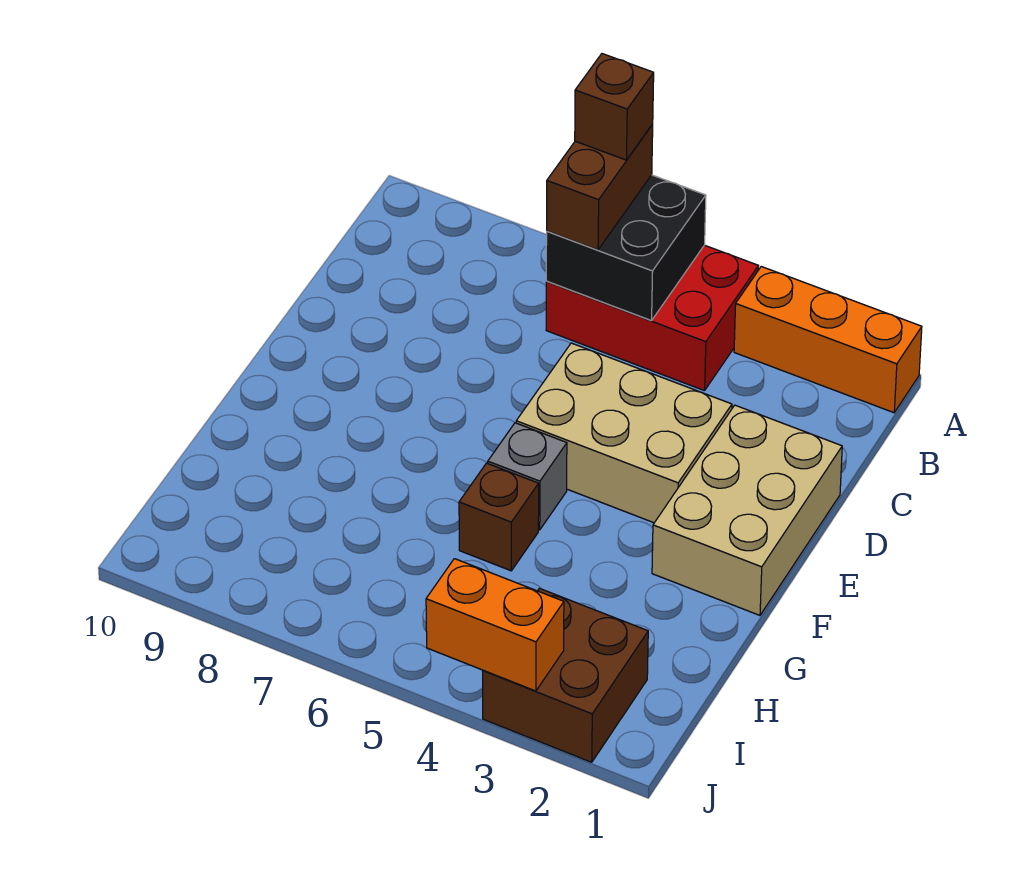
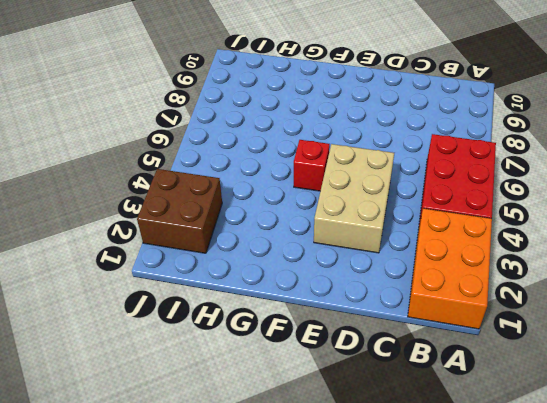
orange brick A1:B3 level 1 -> orange brick A1:A3 level 1
red brick F5 level 1 -> grey brick F5 level 1
none -> tan brick D1:F2 level 1
none -> brown brick G5 level 1

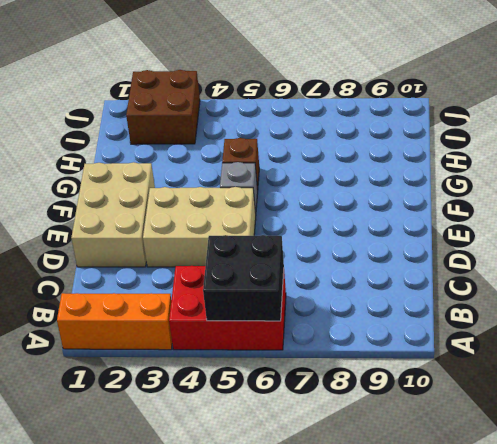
none -> orange brick J3:J4 level 2
none -> brown brick A6:B6 level 3

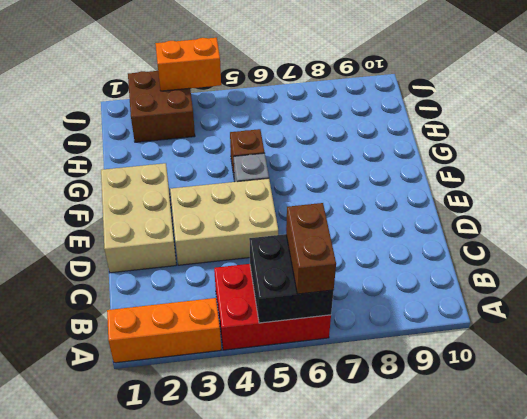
none -> brown brick A6 level 4

